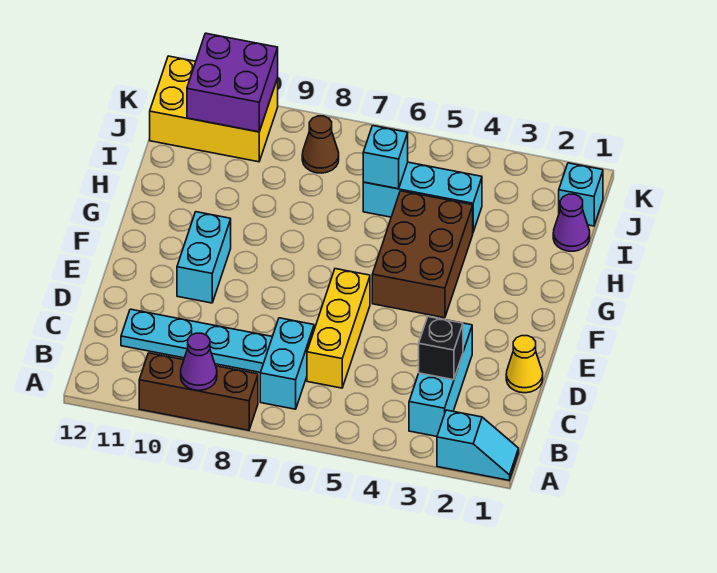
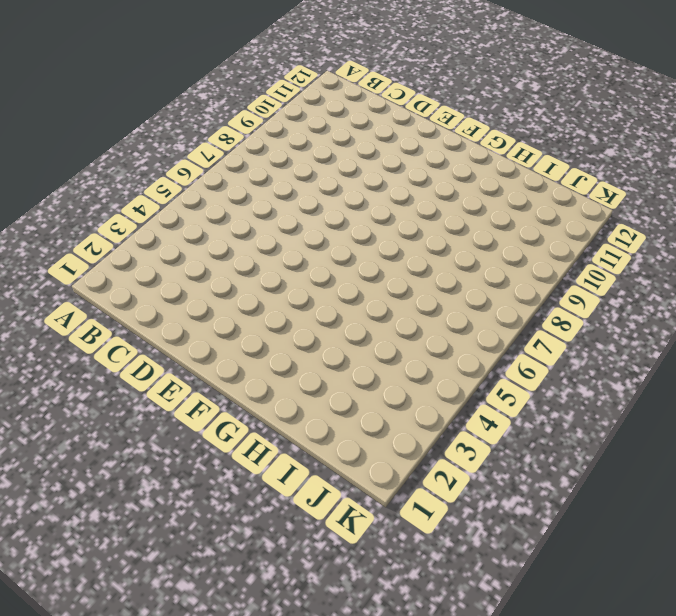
none -> cyan slope A1:A2 level 1 top 2
none -> brown brick A8:A10 level 1
none -> cyan brick B3:D3 level 1

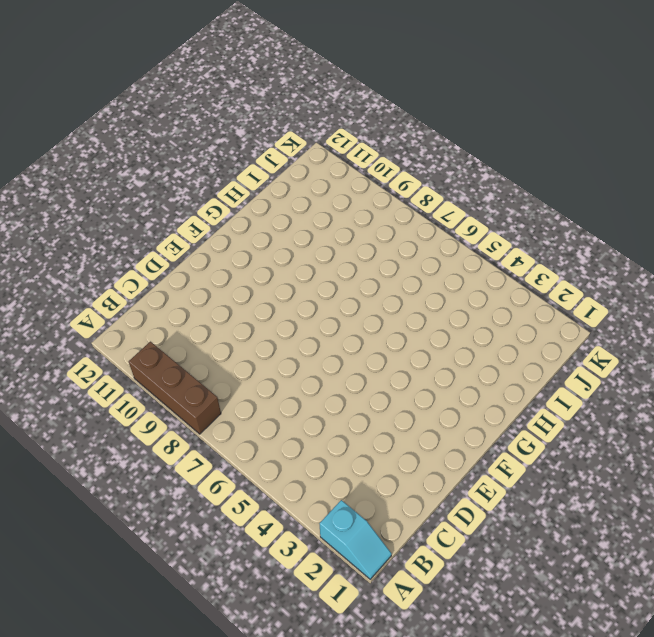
none -> cyan brick B3:D3 level 1
none -> cyan brick B7:C7 level 1
none -> yellow brick C6:E6 level 1

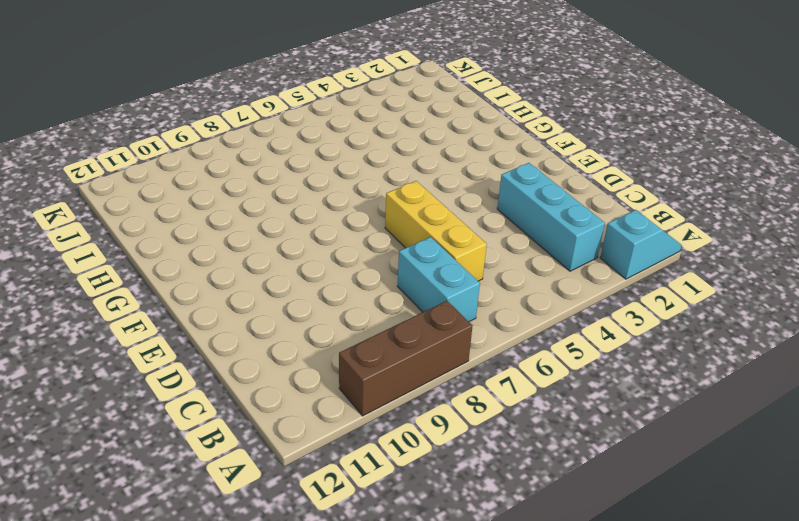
none -> cyan plate C8:C11 level 1
none -> yellow cone D1 level 1
none -> cyan brick E10:F10 level 1

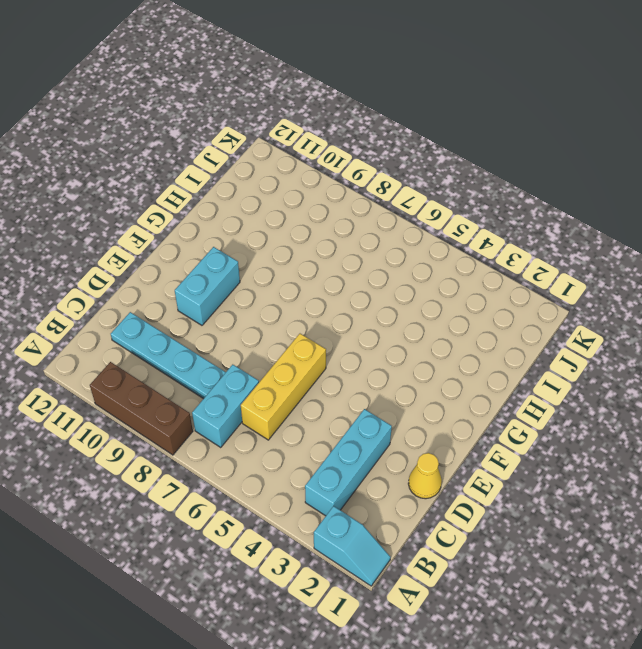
none -> brown brick F4:H5 level 1
none -> purple cone I1 level 1
none -> cyan brick I4:I6 level 1

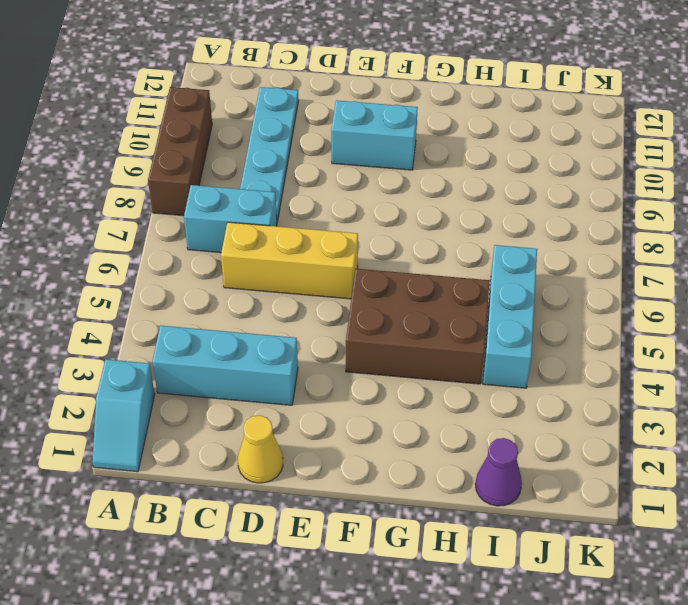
none -> cyan brick J1 level 1
none -> brown cone J8 level 1
none -> yellow brick J10:K12 level 1

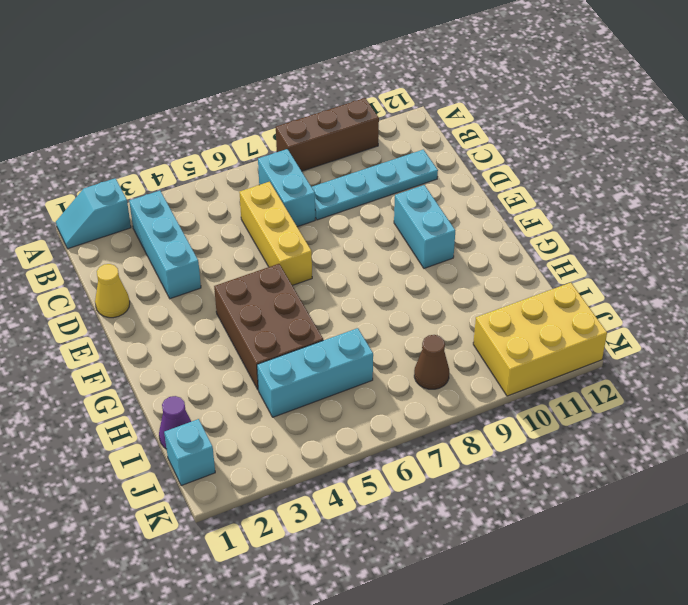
none -> purple cone A9 level 2
none -> black brick C3 level 2
none -> cyan brick I6 level 2

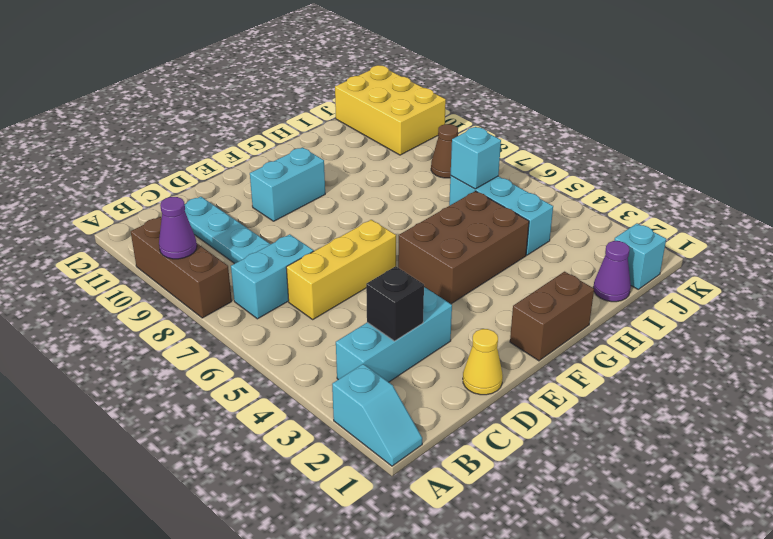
brown brick F1:G1 level 1 -> none
none -> purple brick J10:K11 level 2

